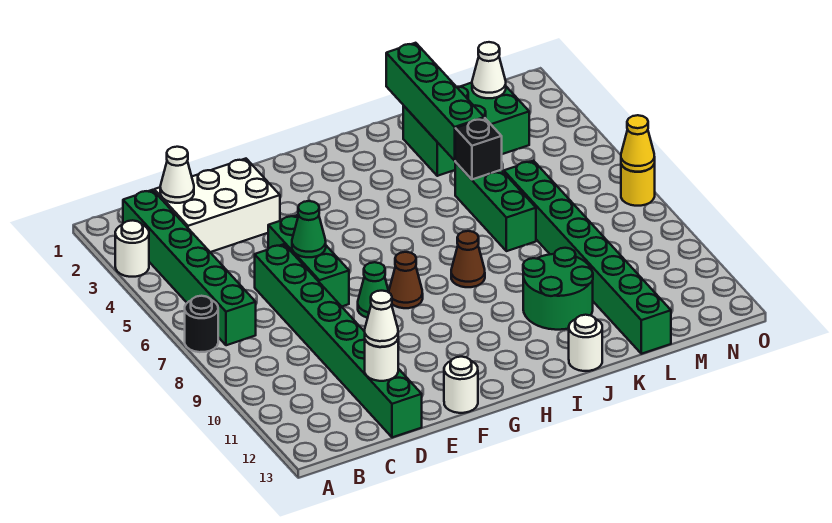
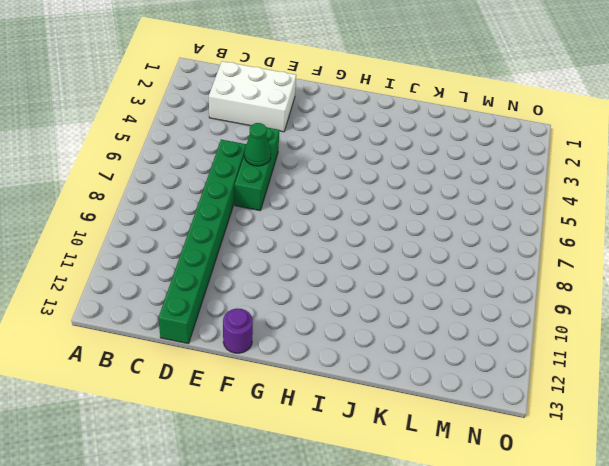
purple round brick F13 level 1 -> white round brick F13 level 1
none -> white round brick A3 level 1
none -> black round brick A7 level 1
none -> green brick B2:B7 level 1

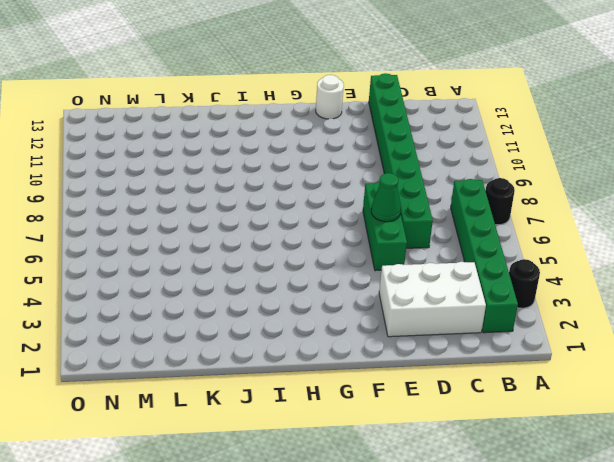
black round brick A3 level 1 -> white round brick A3 level 1
none -> green cone F8 level 1
none -> brown cone G8 level 1
none -> brown cone I8 level 1

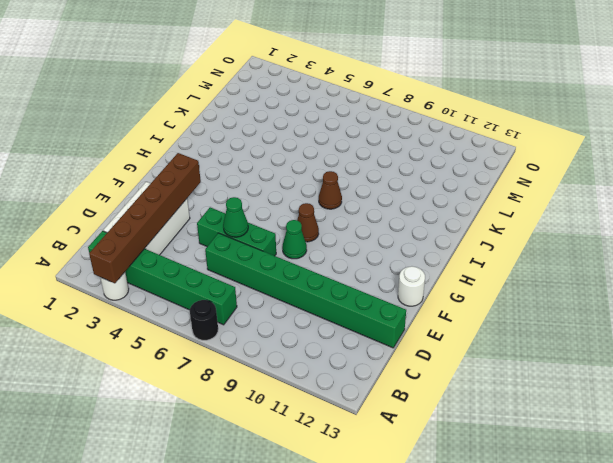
brown brick A3:F3 level 2 -> none
none -> green round brick J10:K11 level 1
none -> white round brick J13 level 1
none -> green brick K2:M3 level 1

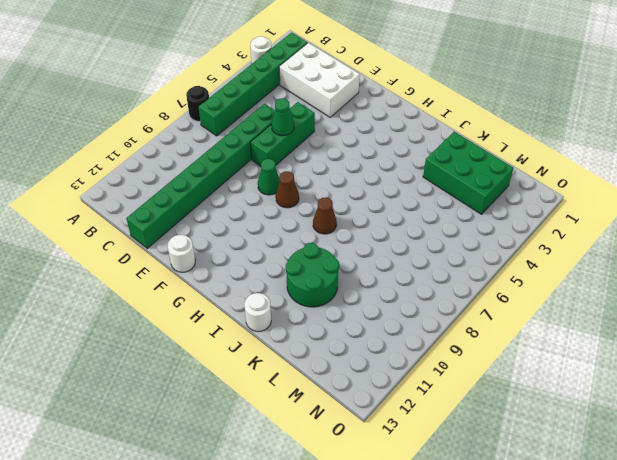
none -> green brick K5:K7 level 1
none -> green brick L6:L13 level 1
none -> yellow round brick O7 level 1

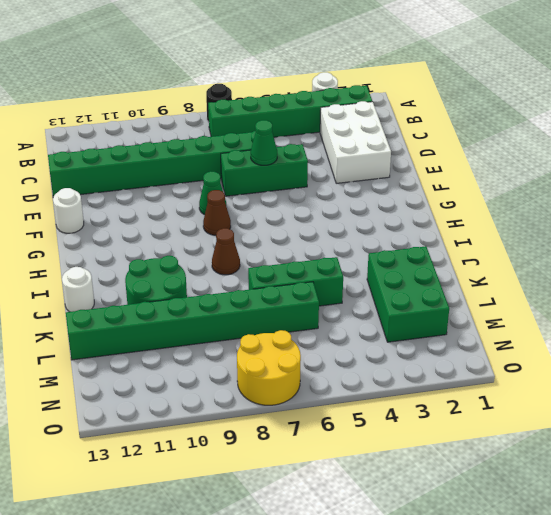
yellow round brick N7:O8 level 1 -> yellow round brick O7 level 1
none -> white cone C2 level 2
none -> white round brick D12 level 2
none -> green brick K1:K4 level 2

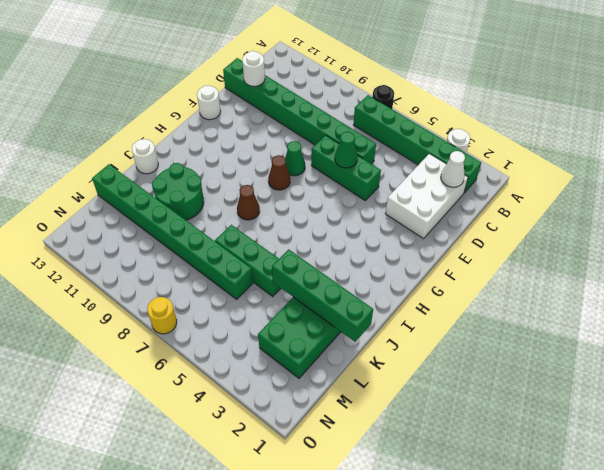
none -> black brick K5 level 2
none -> white cone M2 level 2
none -> yellow cone O7 level 2

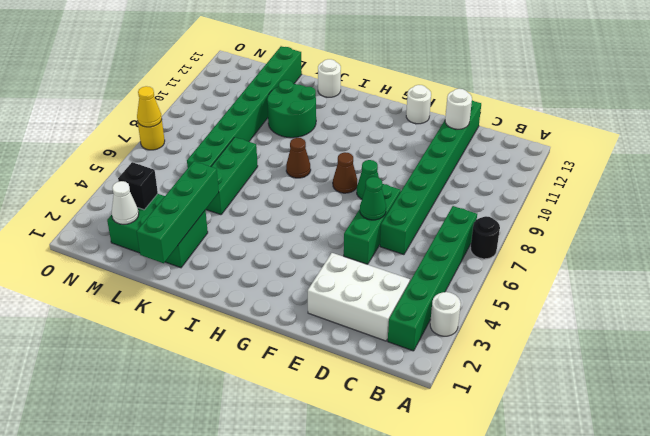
black brick M3 level 2 -> black brick K5 level 2
none -> white cone C2 level 2
none -> white cone D12 level 3

